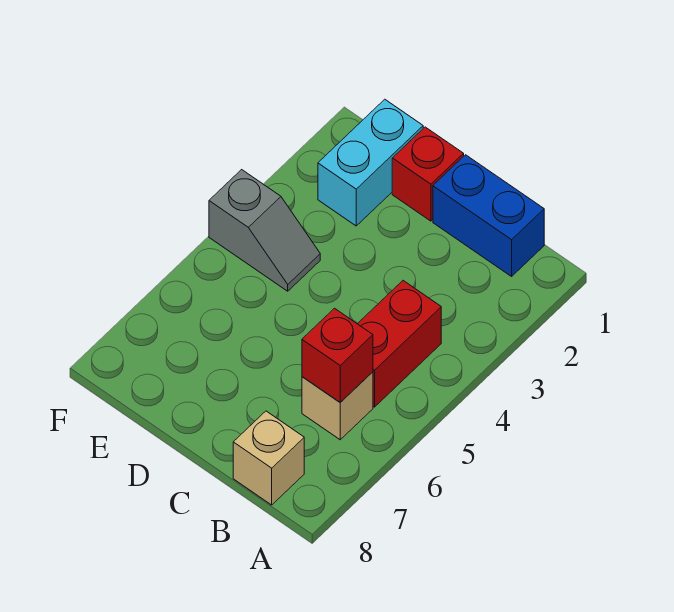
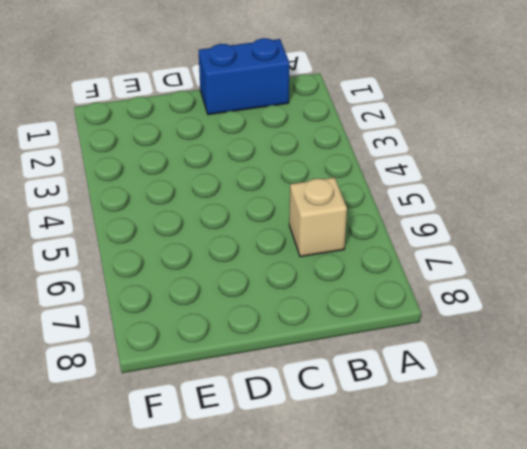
none -> red brick B4:B5 level 1
none -> tan brick B8 level 1

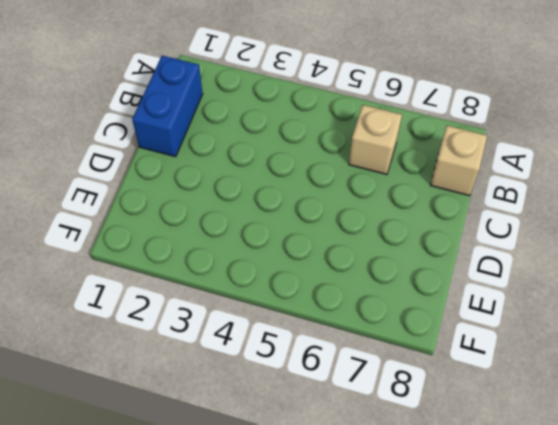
none -> red brick B4:B5 level 1
none -> red brick D1 level 1

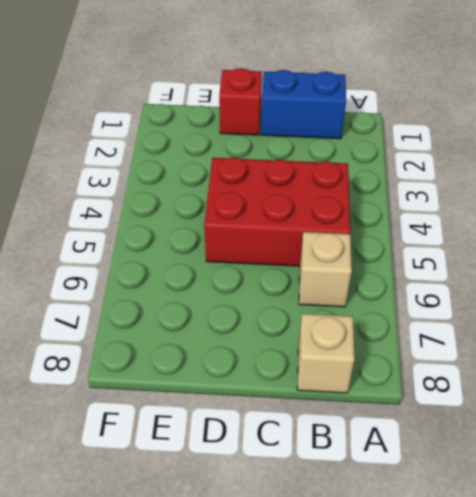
red brick B4:D5 level 1 -> red brick B4:B5 level 1
none -> cyan brick E1:E2 level 1
none -> grey slope E4:F4 level 1 top F

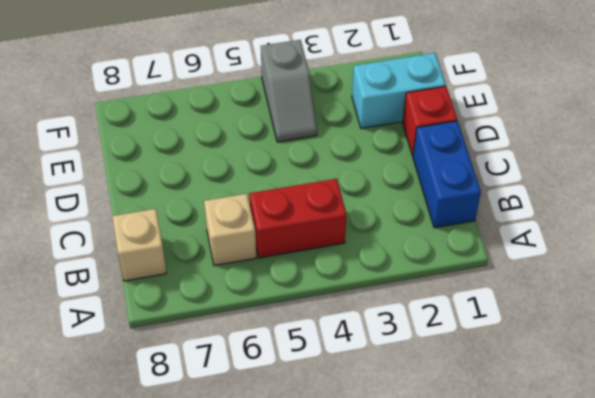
none -> red brick B6 level 2

